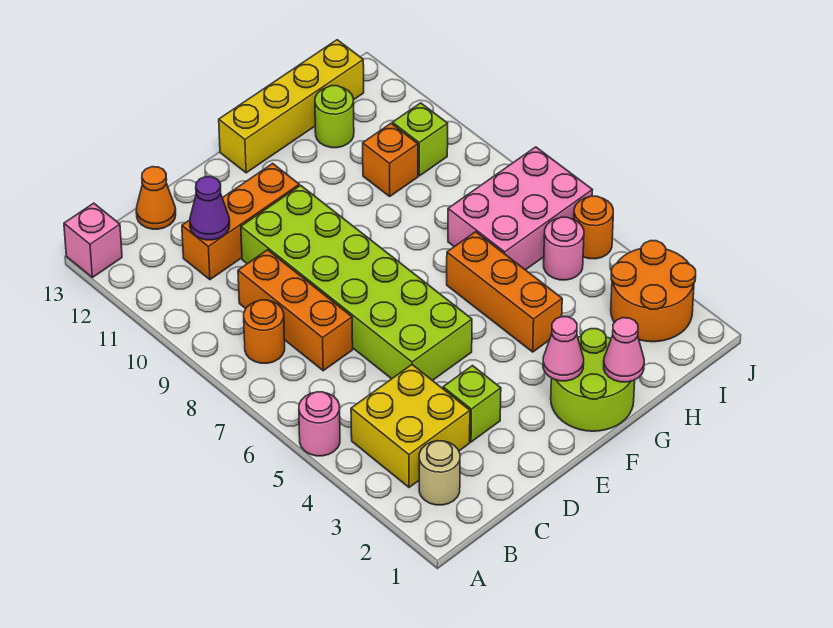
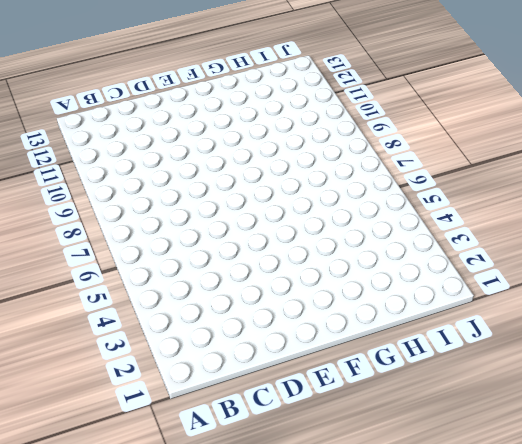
none -> pink round brick A5 level 1
none -> pink brick A13 level 1
none -> tan round brick B2 level 1

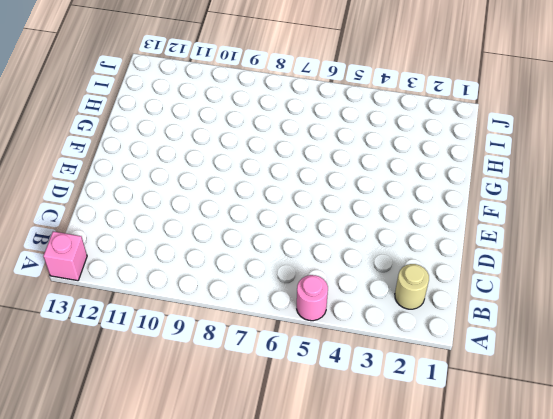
none -> yellow brick B3:C4 level 1
none -> orange round brick B8 level 1
none -> orange brick C7:C9 level 1

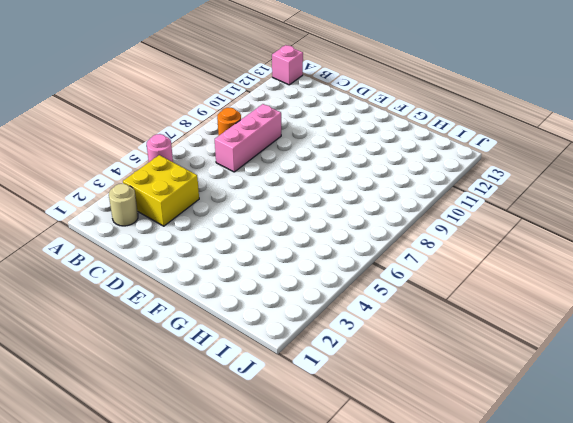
pink brick C7:C9 level 1 -> orange brick C7:C9 level 1
none -> orange brick C11:E11 level 1
none -> orange cone C13 level 1
none -> lime brick D3 level 1

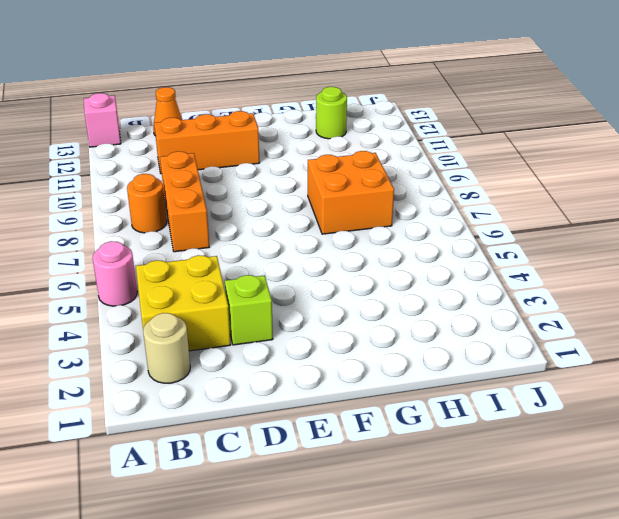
orange brick G7:H8 level 1 -> pink brick H6:J7 level 1
none -> lime brick D5:E10 level 1
none -> lime round brick F1:G2 level 1
none -> yellow brick F13:I13 level 1

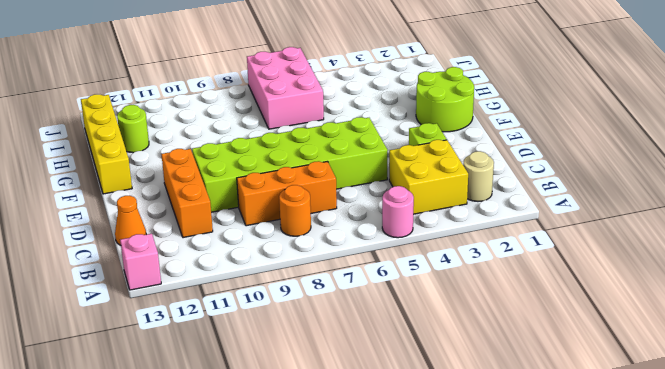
none -> orange brick G4:G6 level 1
none -> orange brick H10 level 1
none -> orange round brick I2:J3 level 1

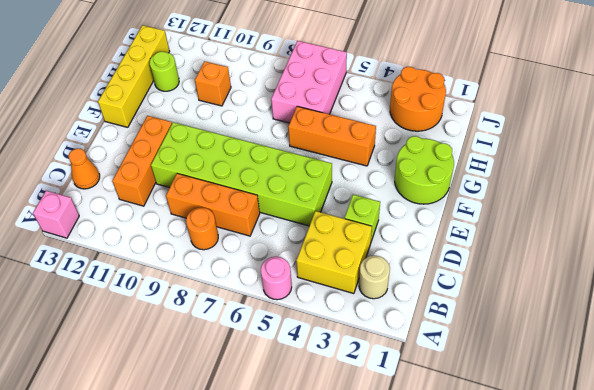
none -> pink round brick I5 level 1
none -> lime brick I10 level 1
none -> orange round brick J5 level 1

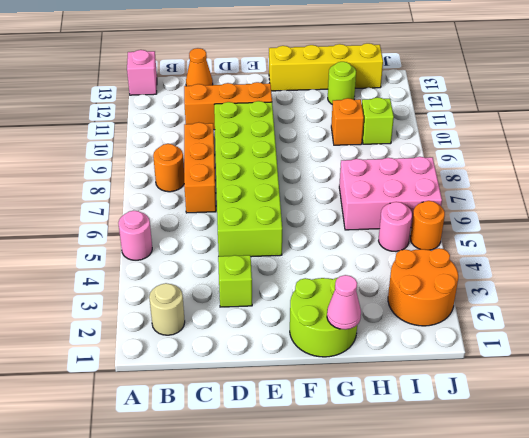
none -> yellow brick B3:C4 level 1
none -> orange brick G4:G6 level 1
none -> purple cone C11 level 2

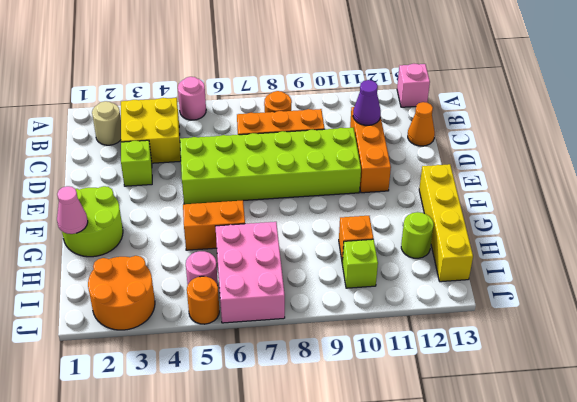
orange brick G5:G6 level 1 -> orange brick G4:G6 level 1
none -> pink cone F2 level 2

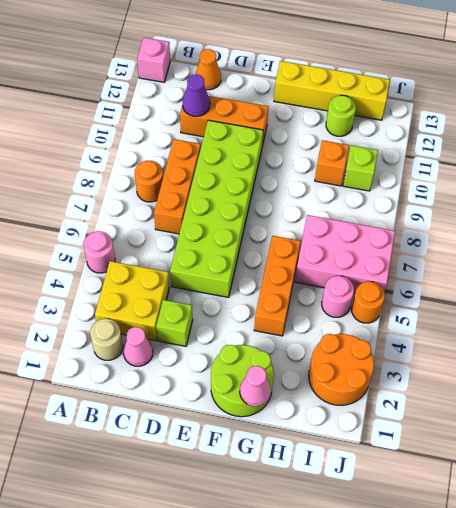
pink cone C2 level 1 -> pink cone F2 level 2

